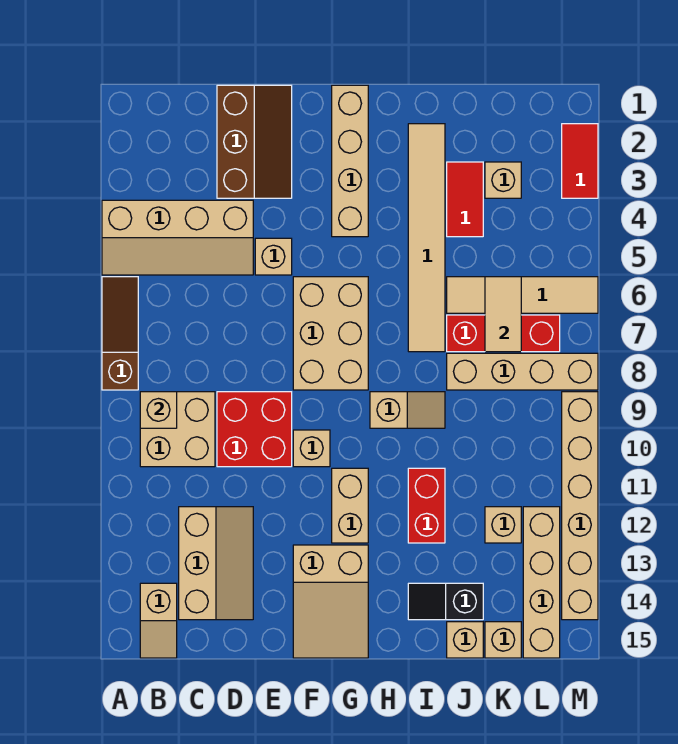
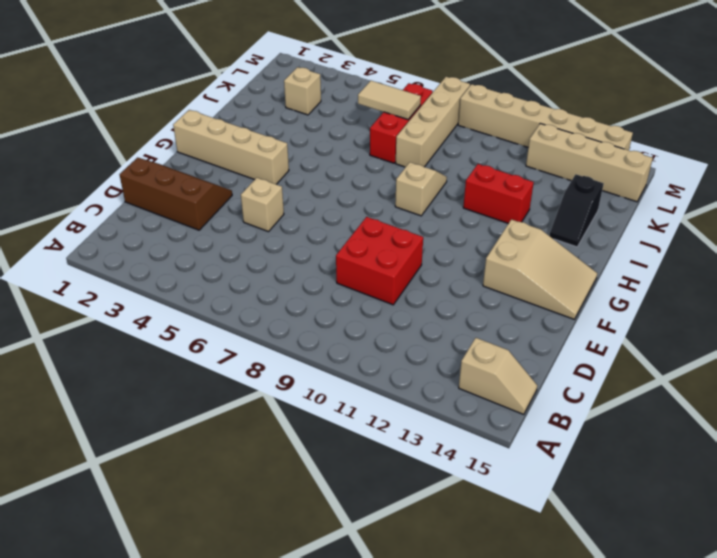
none -> tan slope A4:D5 level 1 top 4
none -> brown slope A6:A8 level 1 top 8
none -> tan brick B9:C10 level 1
none -> tan slope C12:D14 level 1 top C

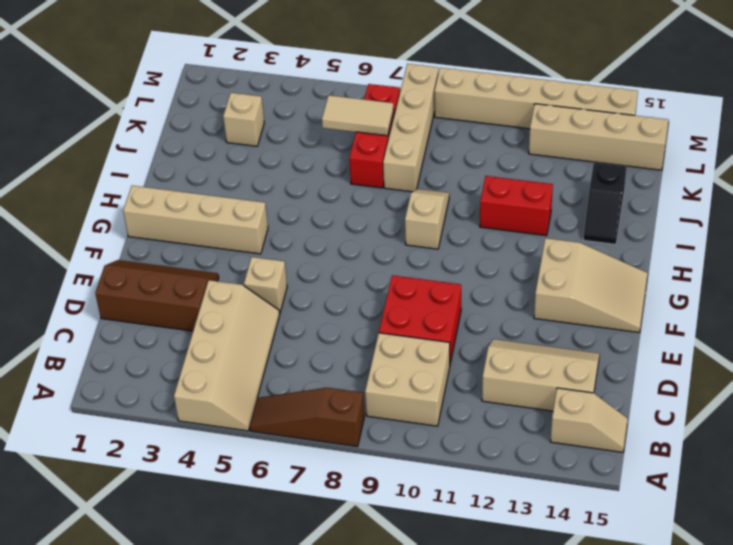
none -> tan brick F6:G8 level 1
none -> tan brick F10 level 1
none -> tan brick G11:G12 level 1
none -> tan tile I2:I7 level 1

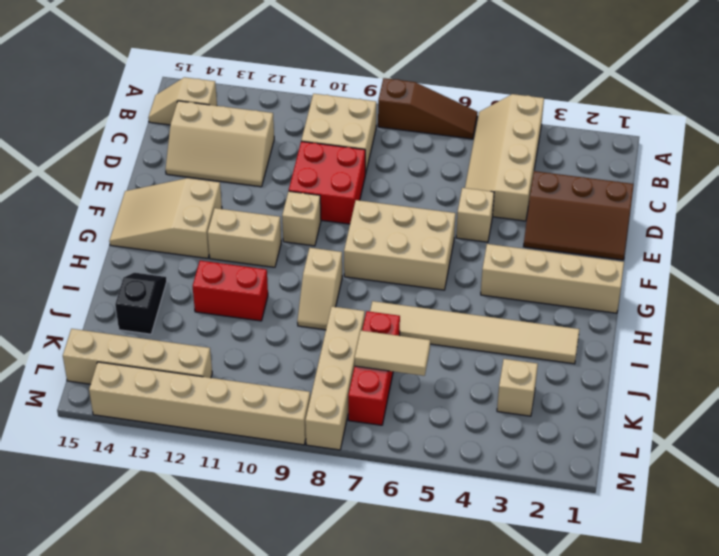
none -> red tile J3:J4 level 1
none -> tan tile J6:M6 level 1
none -> tan brick J15 level 1
none -> tan brick K12 level 1

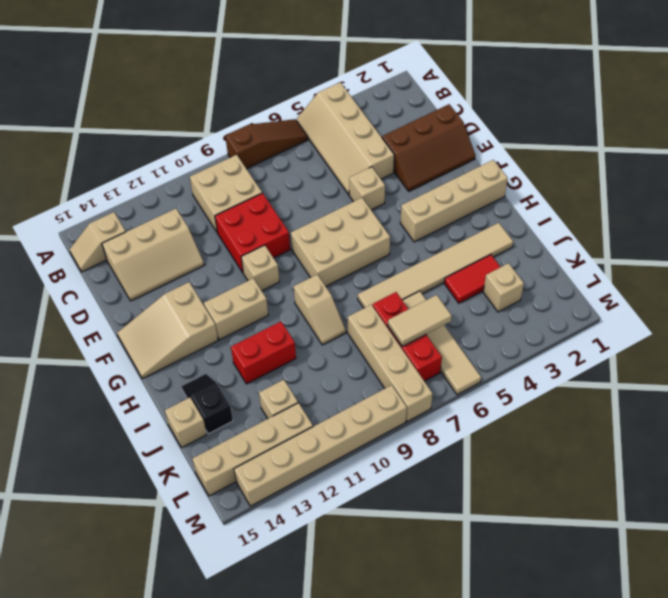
none -> tan brick K15 level 1
none -> red tile M2:M3 level 1
none -> tan brick B9 level 2

